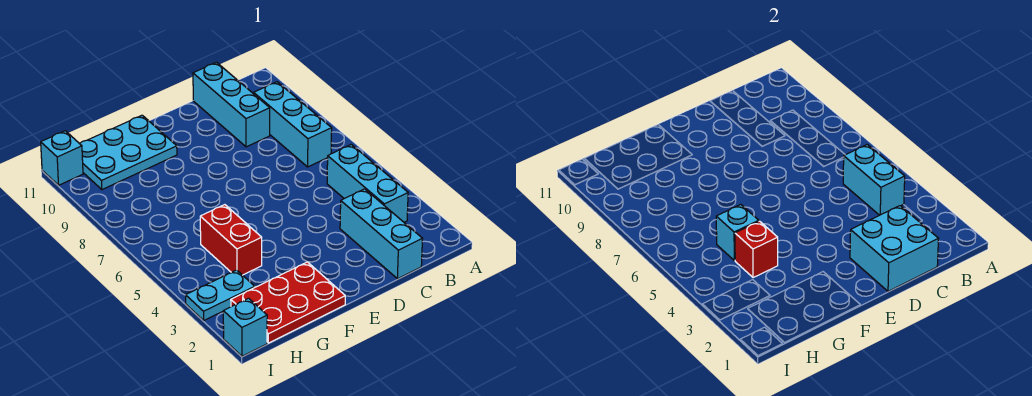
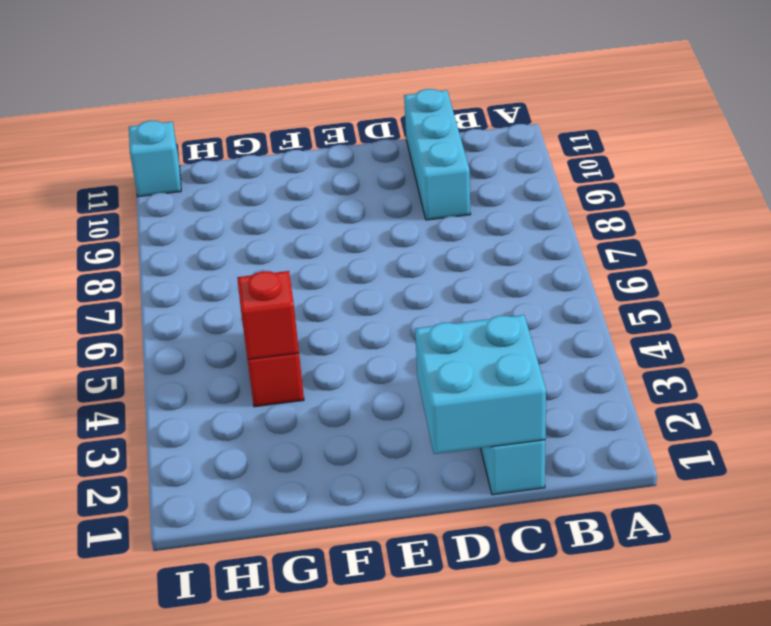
none -> cyan brick B3:B5 level 1
none -> cyan brick B7:B9 level 1
none -> red plate F1:H2 level 1

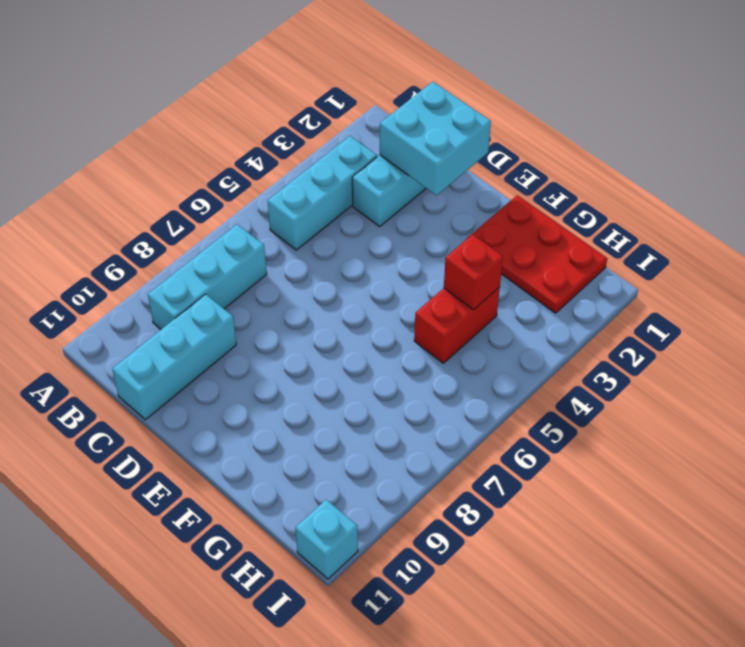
none -> cyan plate F10:H11 level 1
none -> cyan plate H3:I3 level 1
none -> cyan brick I1 level 1

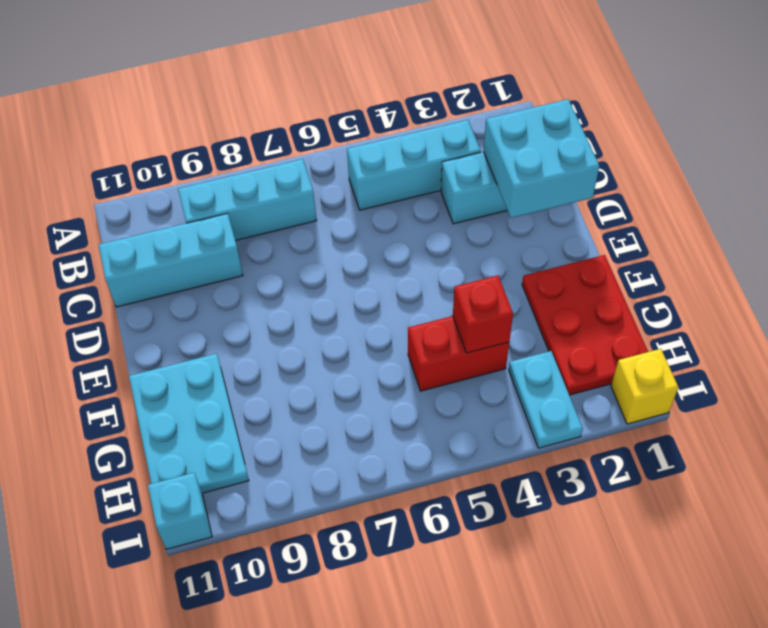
yellow brick I1 level 1 -> cyan brick I1 level 1
none -> cyan brick B4:B5 level 2
none -> cyan brick G5 level 2

